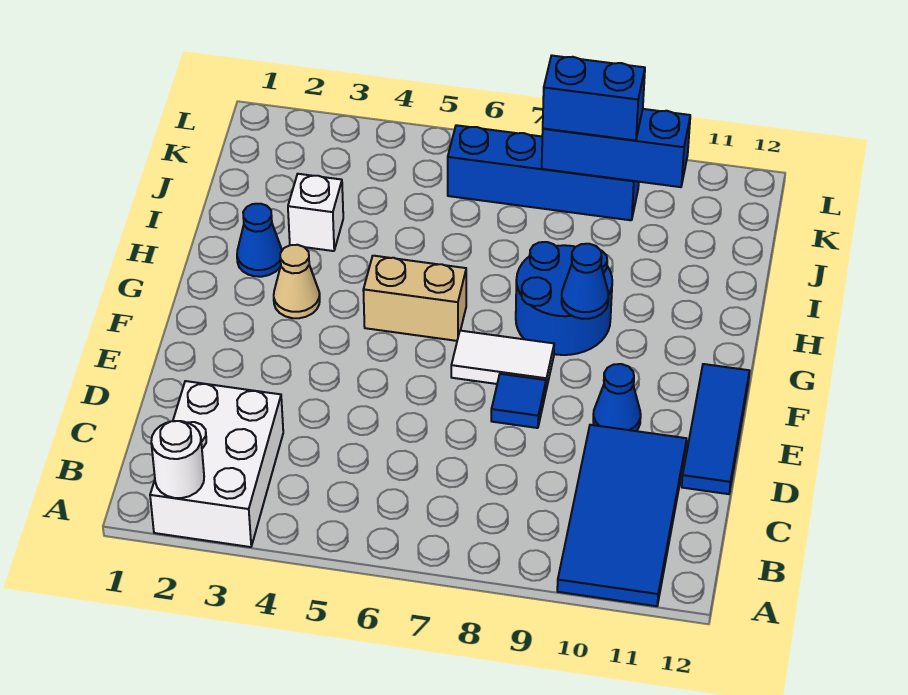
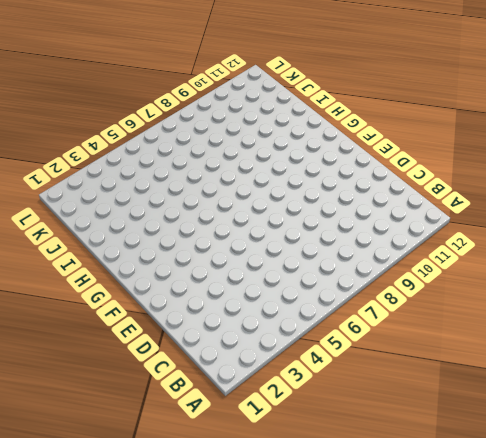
none -> white brick A2:C3 level 1
none -> blue tile A10:D11 level 1
none -> blue tile D12:F12 level 1

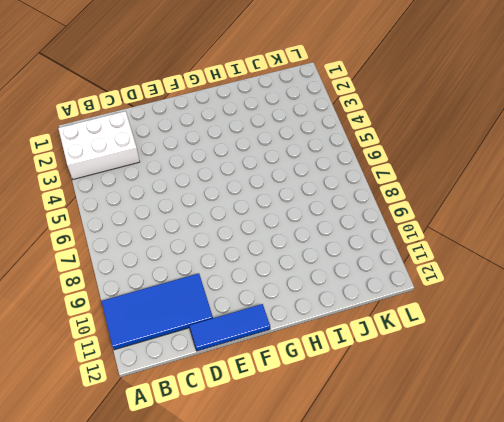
none -> blue tile E8 level 1
none -> blue cone E10 level 1
none -> white tile F7:F8 level 1

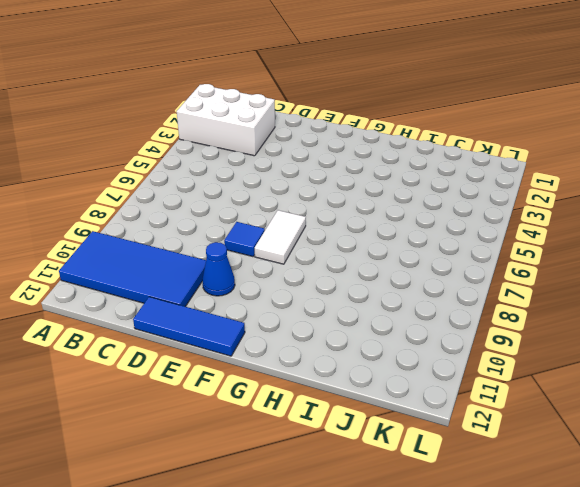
none -> tan cone G3 level 1
none -> tan brick G5:G6 level 1
none -> blue round brick G8:H9 level 1

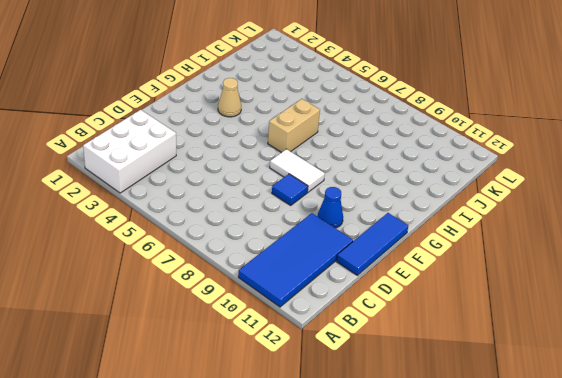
tan brick G6:H6 level 1 -> tan brick G5:G6 level 1
none -> blue round brick G8:H9 level 1
none -> blue cone H2 level 1
none -> white brick I3 level 1

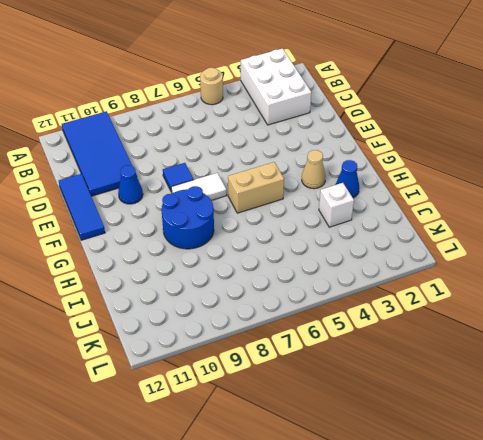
tan round brick A5 level 1 -> none
none -> blue brick K6:K9 level 1
none -> white round brick A2 level 2
none -> blue cone G9 level 2

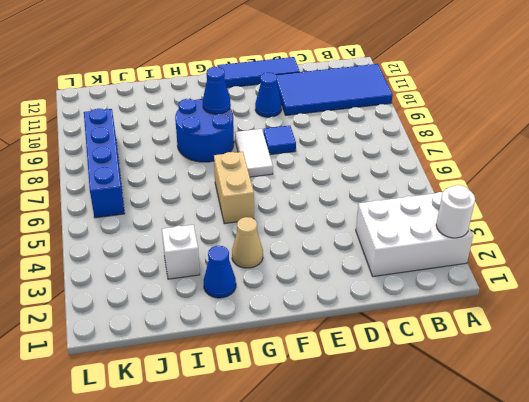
none -> blue brick K8:K10 level 2
none -> blue brick K8:K9 level 3

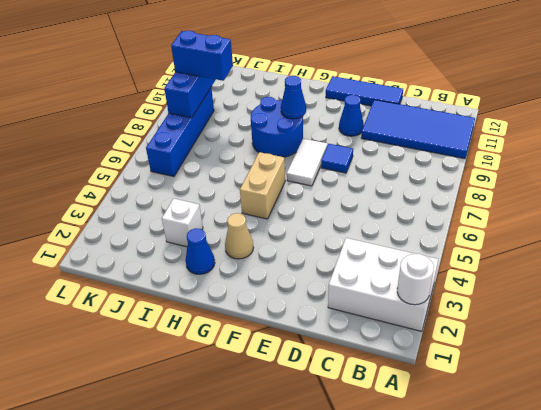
blue brick J9:K9 level 3 -> blue brick K8:K9 level 3

